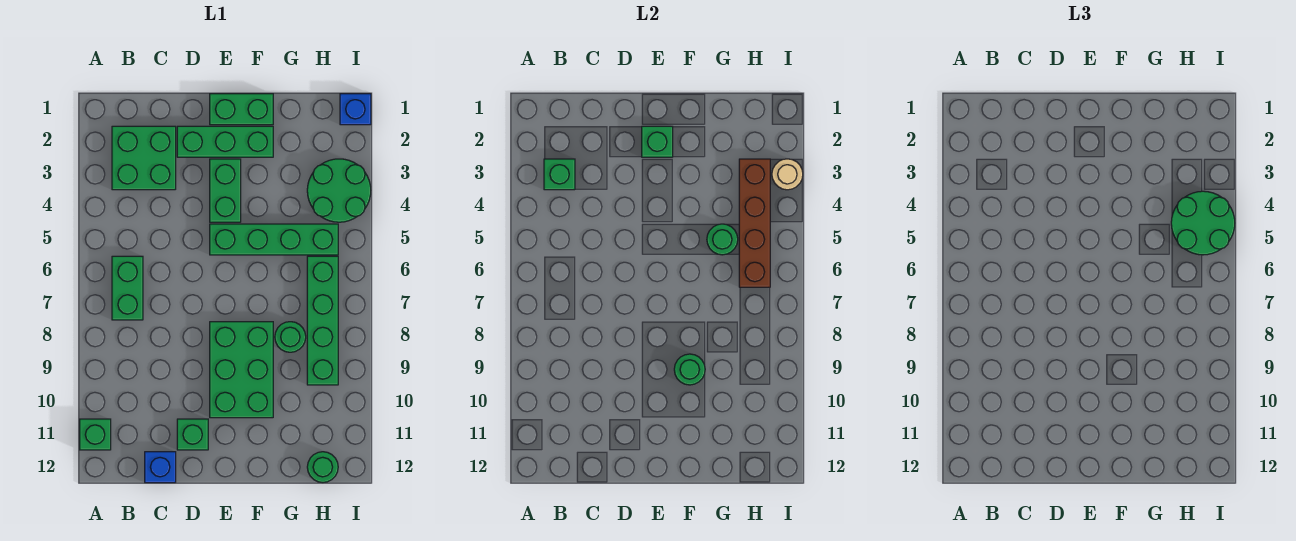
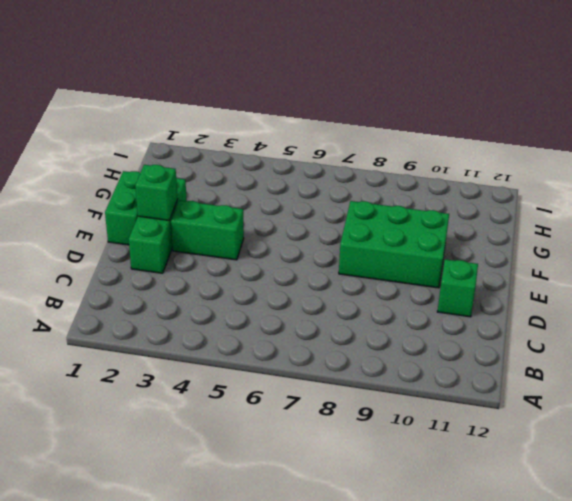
none -> green brick A11 level 1
none -> green brick B2:C3 level 1
none -> green brick B6:B7 level 1

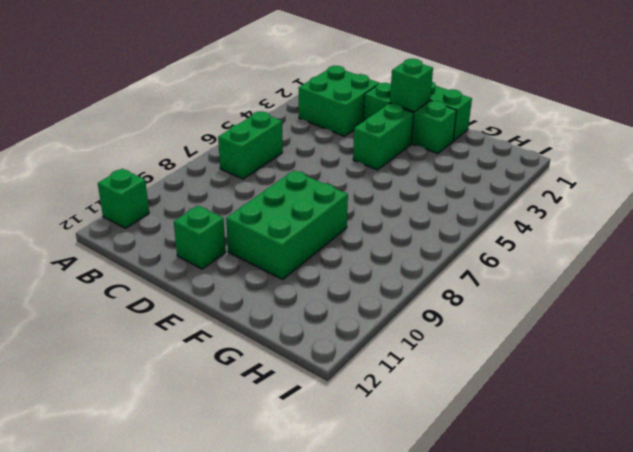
none -> blue brick C12 level 1
none -> green brick E5:H5 level 1
none -> green round brick G8 level 1

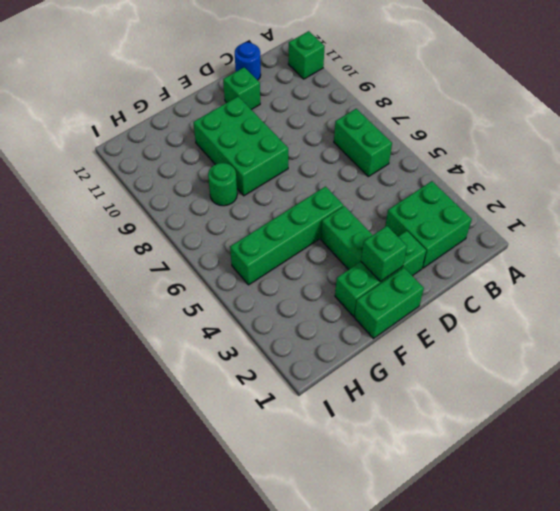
blue round brick C12 level 1 -> blue brick C12 level 1
none -> green round brick H3:I4 level 1
none -> green brick H6:H9 level 1
none -> green round brick H12 level 1

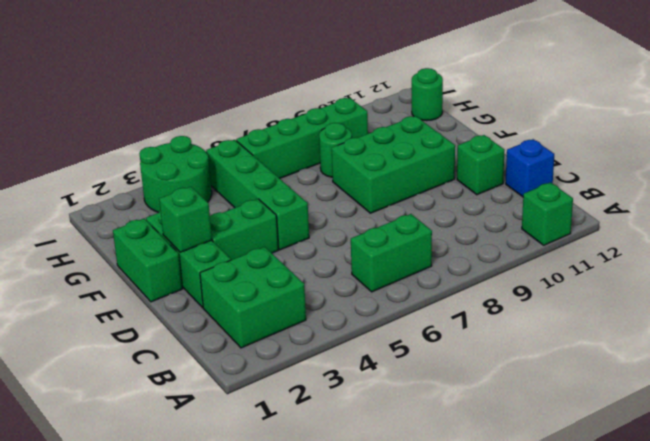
none -> blue brick I1 level 1
none -> green brick B3 level 2
none -> green round brick F9 level 2

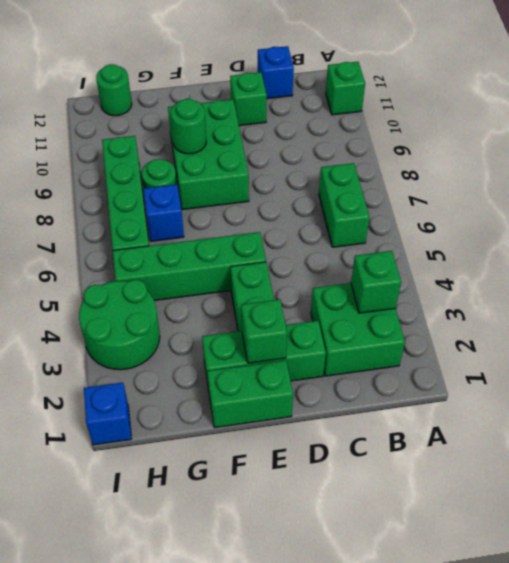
blue brick G7 level 1 -> none
none -> green round brick G5 level 2
none -> brown brick H3:H6 level 2
none -> tan round brick I3 level 2

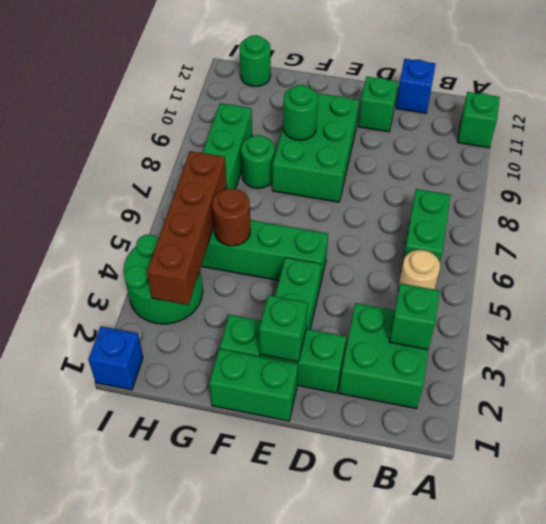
tan round brick B5 level 1 -> tan round brick I3 level 2
brown round brick G5 level 2 -> green round brick G5 level 2
none -> green round brick H4:I5 level 3

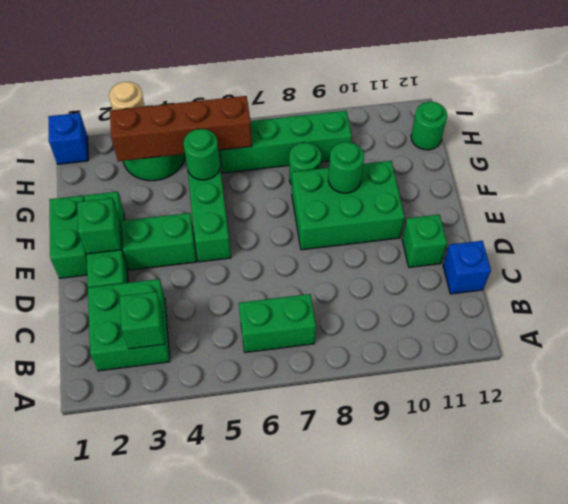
none -> green brick A11 level 1
none -> green round brick H4:I5 level 3

